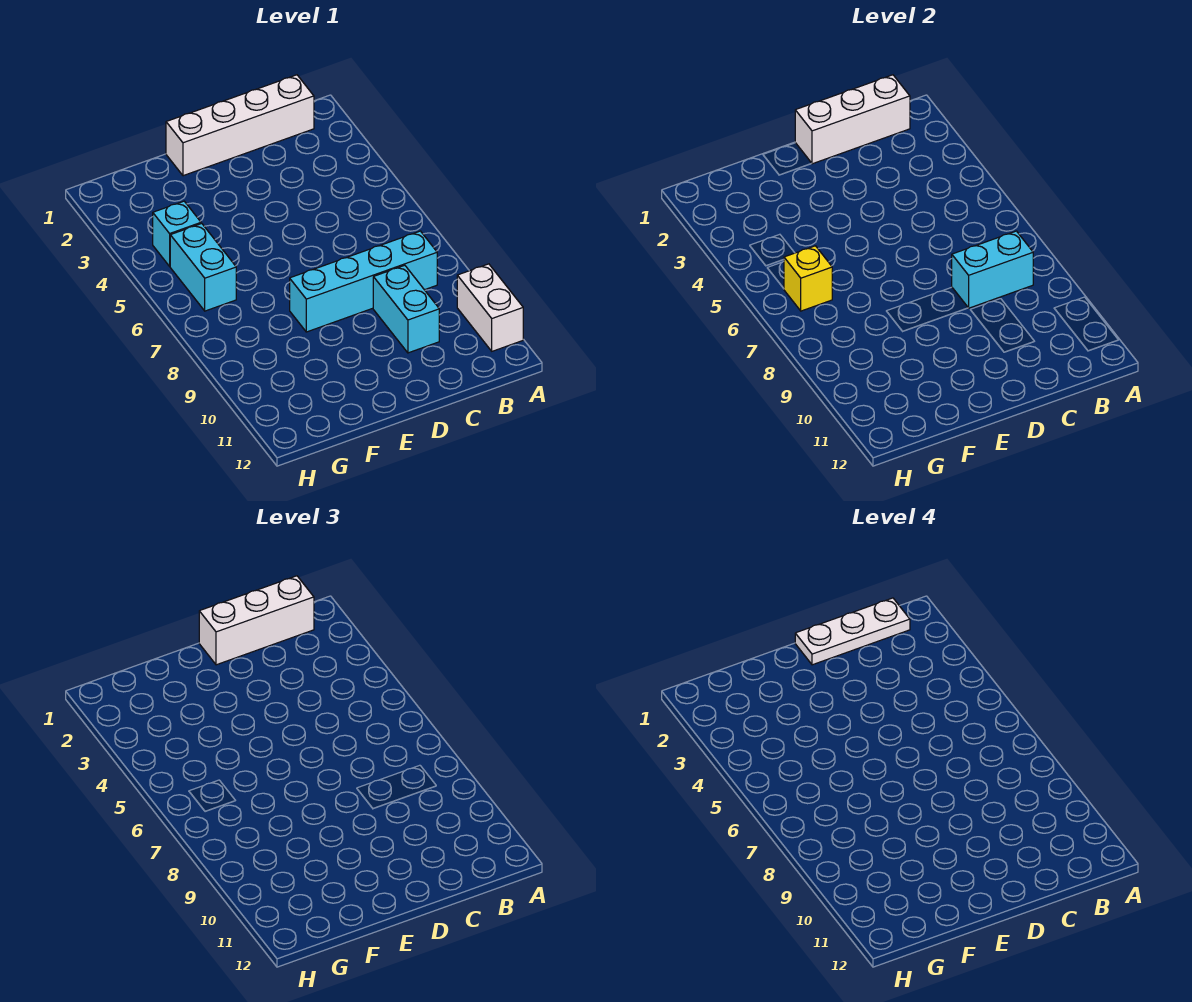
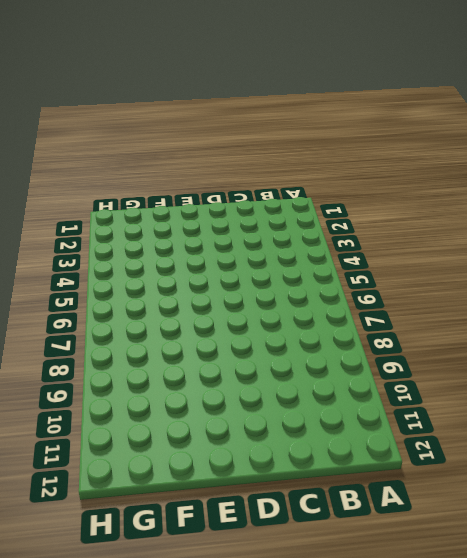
none -> white brick A10:A11 level 1
none -> white brick B1:E1 level 1

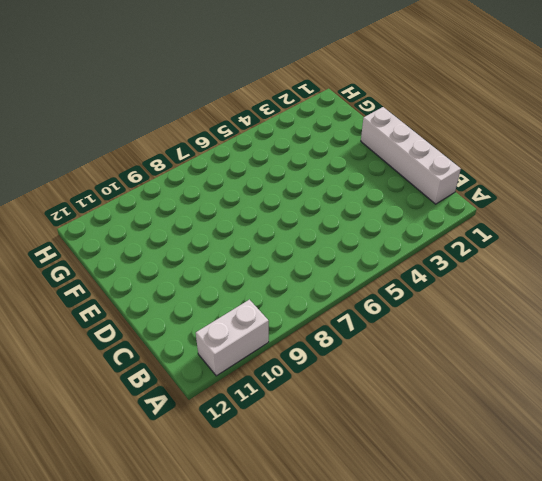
none -> cyan brick B8:E8 level 1
none -> cyan brick C9:C10 level 1

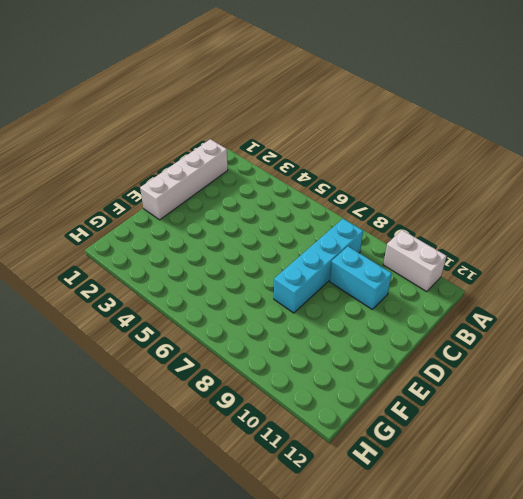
none -> cyan brick G4 level 1
none -> cyan brick G5:G6 level 1

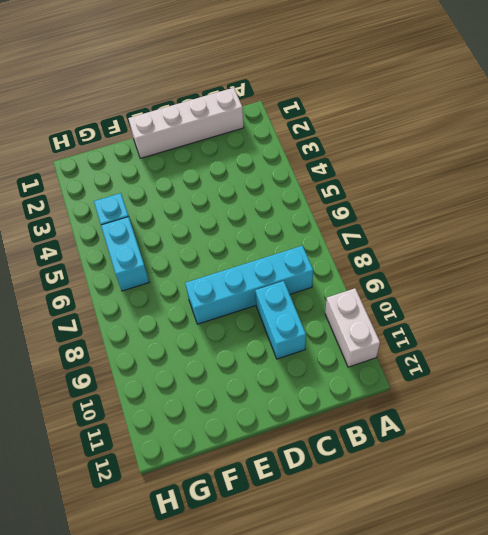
none -> white brick B1:D1 level 2
none -> cyan brick B8:C8 level 2

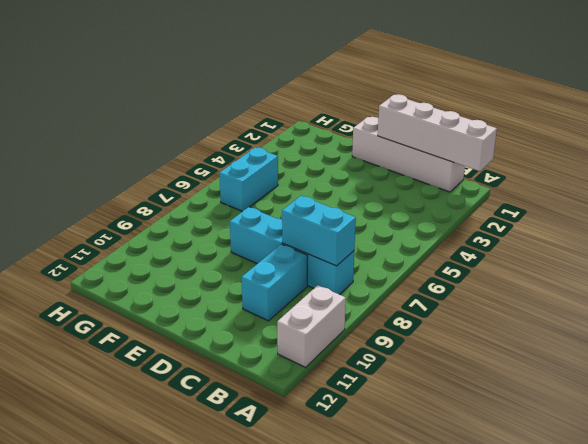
white brick A1:D1 level 2 -> white brick B1:D1 level 2
none -> cyan brick G4 level 1
none -> yellow brick G6 level 2

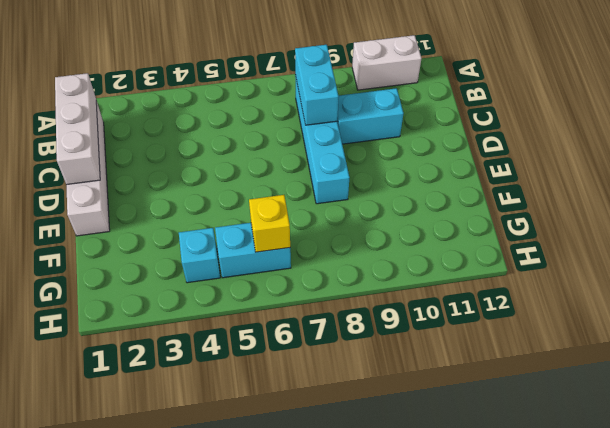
none -> white brick B1:D1 level 3
none -> white plate B1:D1 level 4

